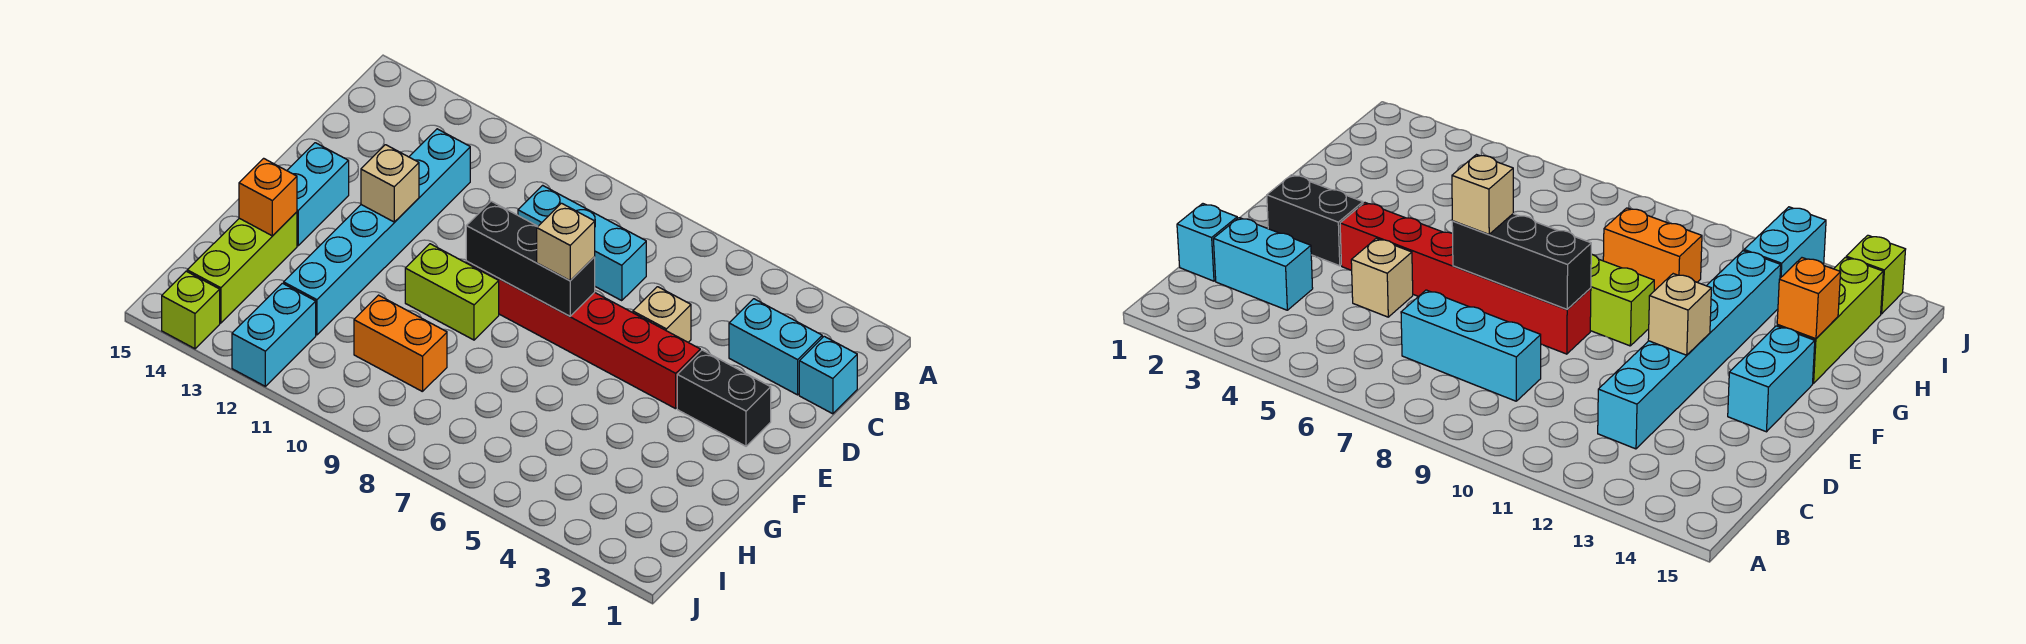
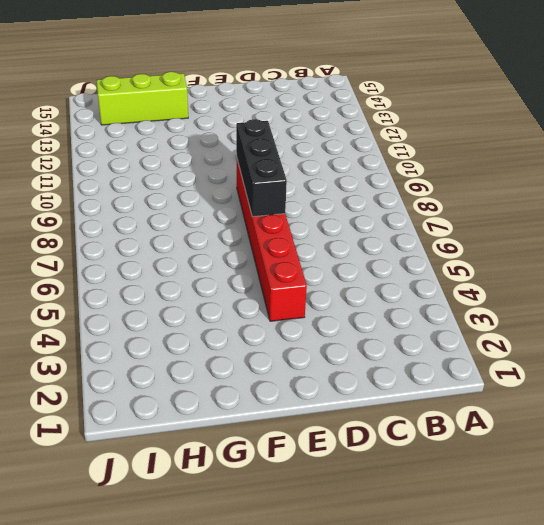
none -> cyan brick C1 level 1
none -> cyan brick C2:C3 level 1
none -> cyan brick C7:C9 level 1

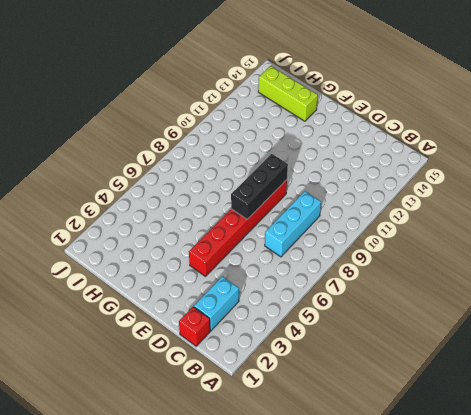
red brick C1 level 1 -> cyan brick C1 level 1
none -> cyan brick C12:H12 level 1
none -> tan brick D5 level 1
none -> black brick E2:E3 level 1

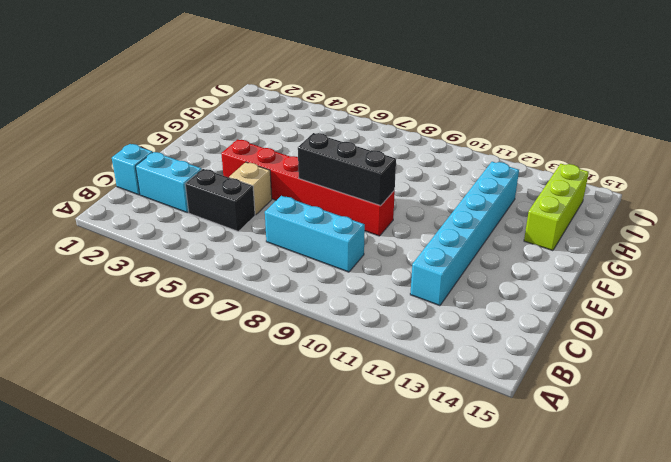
black brick C4:C5 level 1 -> black brick E2:E3 level 1
none -> cyan brick E14:F14 level 1
none -> lime brick F9:F10 level 1
none -> orange brick H9:H10 level 1

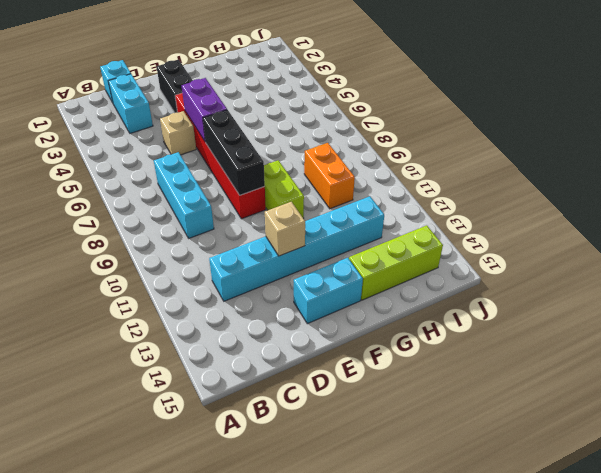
purple brick E5:E6 level 2 -> none
none -> cyan brick I12:J12 level 1
none -> lime brick J14 level 1
none -> orange brick G14 level 2

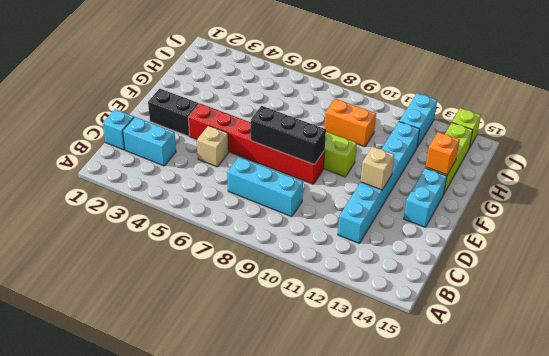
none -> tan brick E7 level 3

